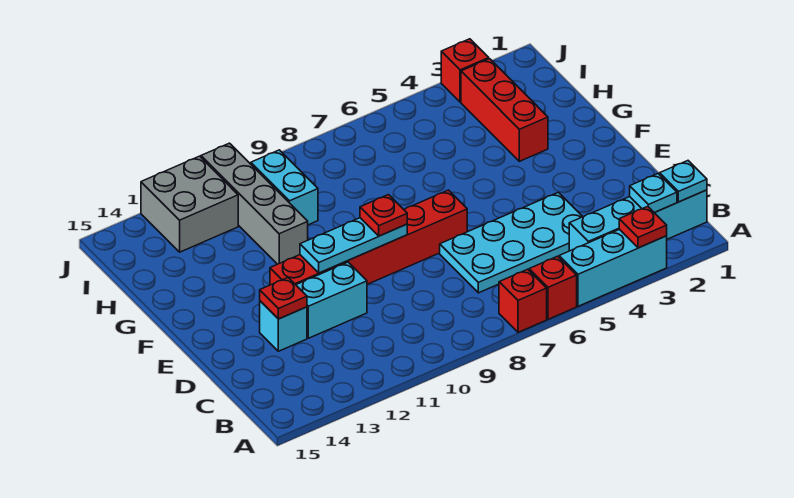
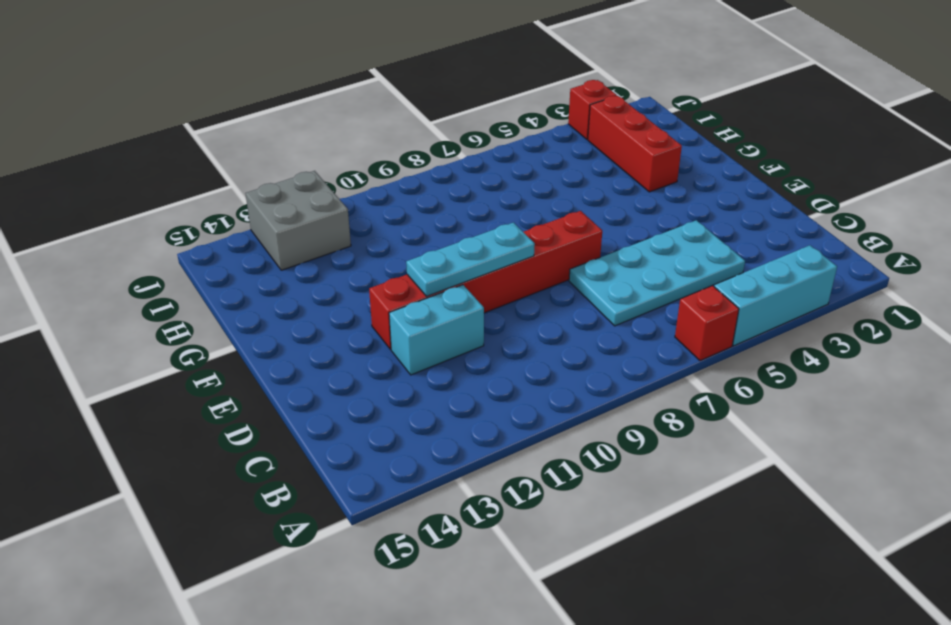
none -> red brick A7 level 1
none -> cyan brick B1:B4 level 1
none -> cyan brick D13 level 1

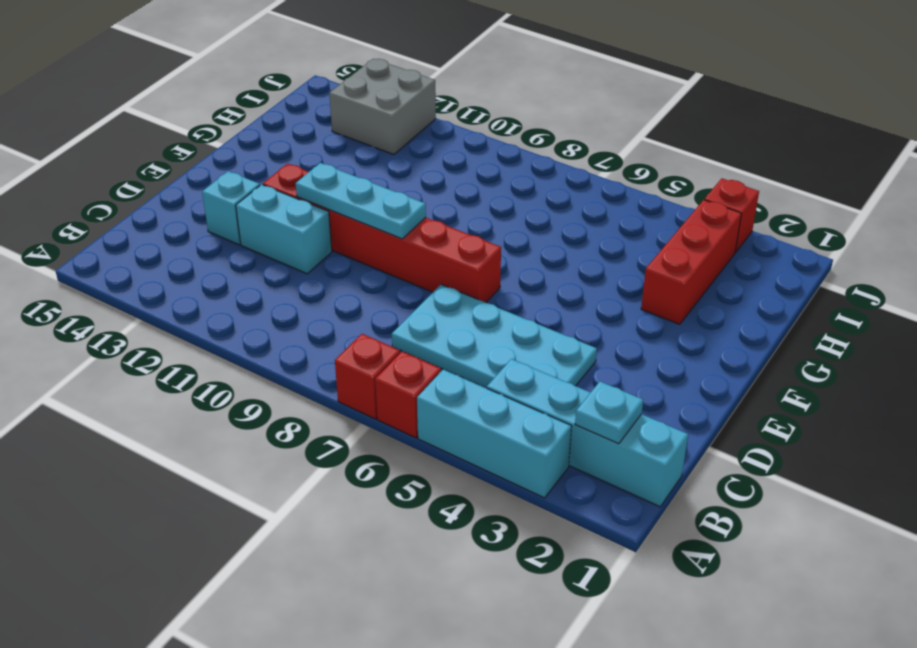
none -> grey brick G11:J11 level 1
none -> cyan brick H10:I10 level 1
none -> red plate A3 level 2

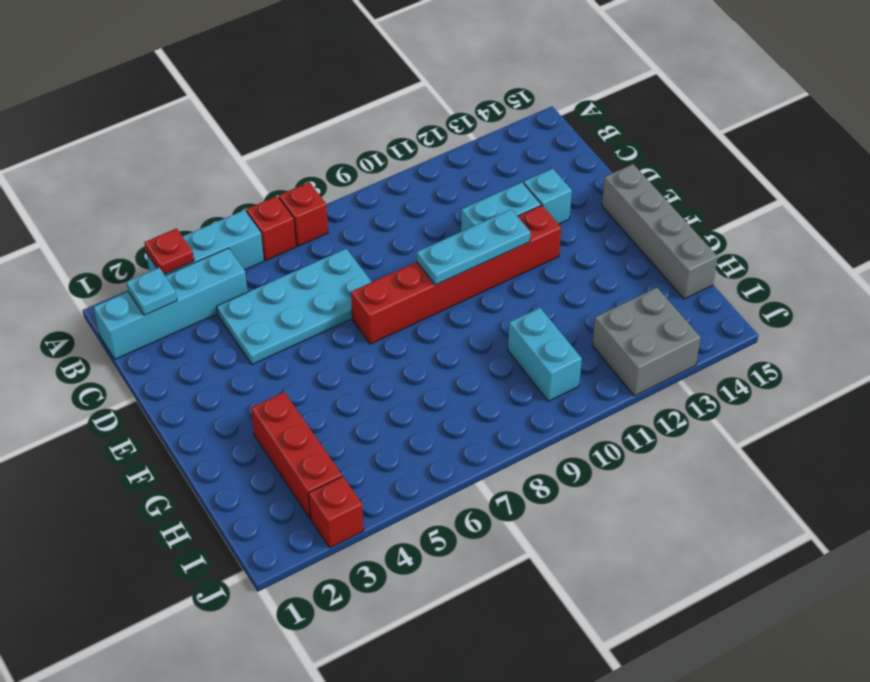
grey brick E15:H15 level 1 -> grey brick G11:J11 level 1
none -> cyan plate B1 level 2
none -> red plate D13 level 2
none -> red plate E9 level 3

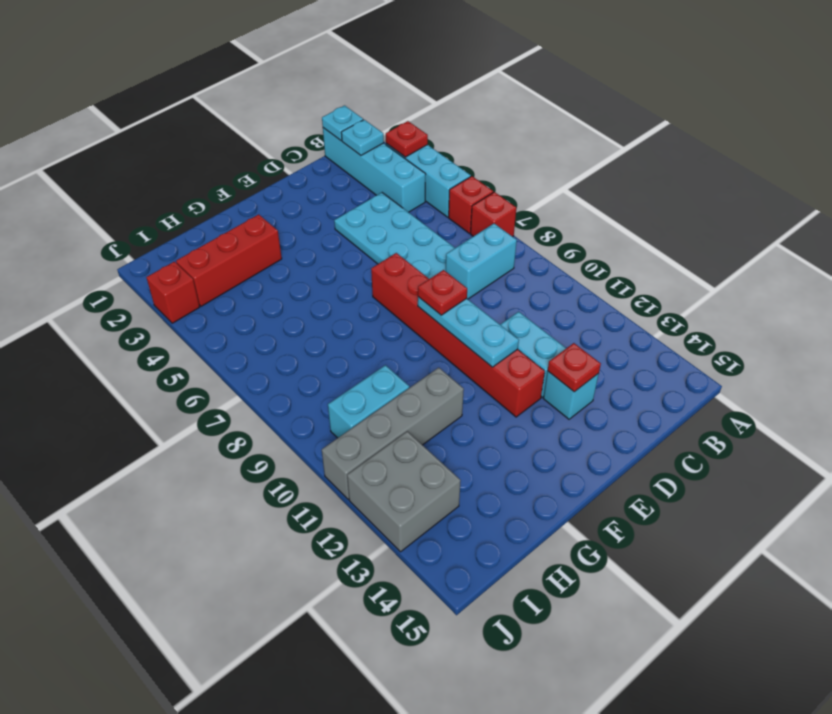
cyan brick B8:C8 level 1 -> none

